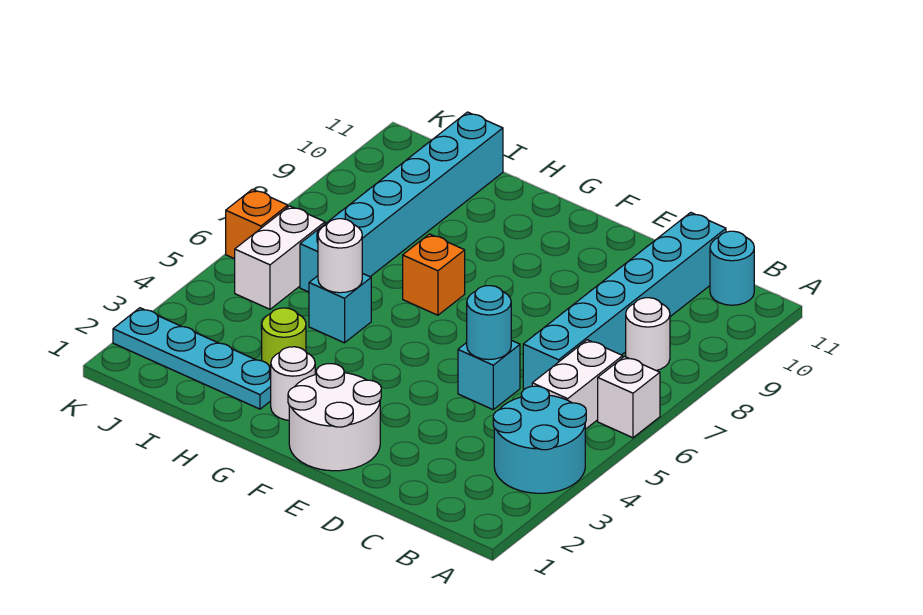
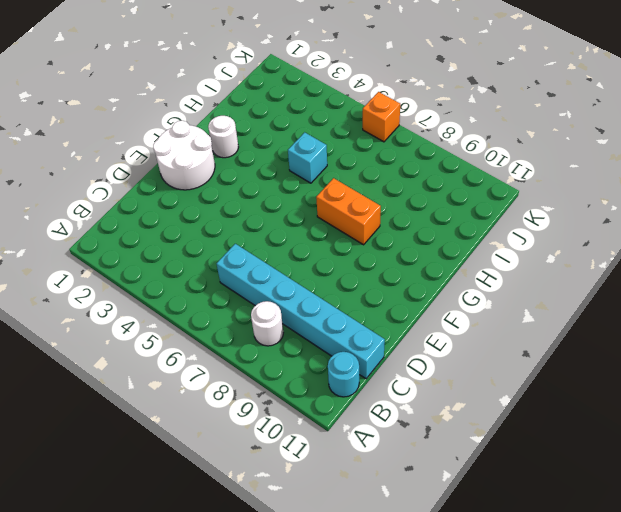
orange brick G7:G8 level 1 -> orange brick G7 level 1
none -> cyan round brick A3:B4 level 1
none -> white brick A6 level 1
none -> white brick B5:B6 level 1

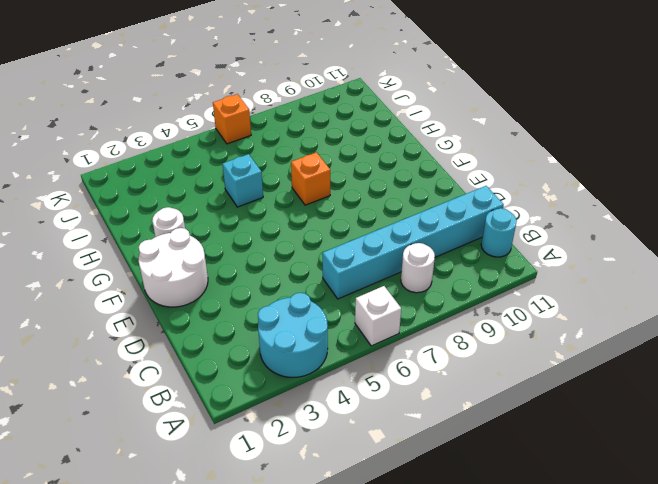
none -> white brick B5:B6 level 1
none -> cyan brick D5 level 1
none -> cyan plate H2:K2 level 1

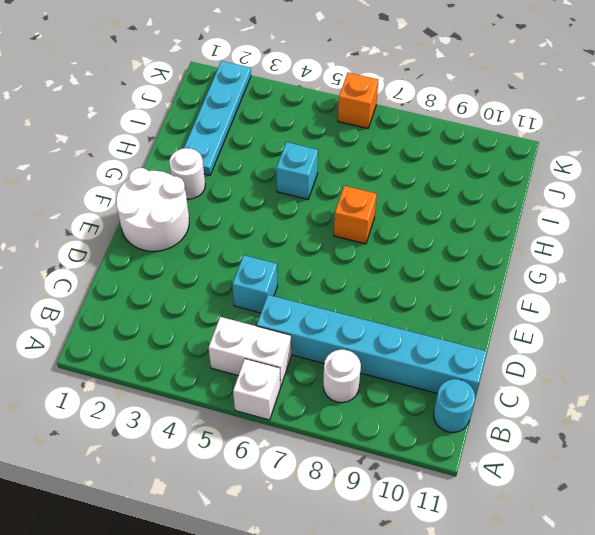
none -> cyan round brick A3:B4 level 1
none -> lime round brick H3 level 1
none -> cyan brick I6:I11 level 1

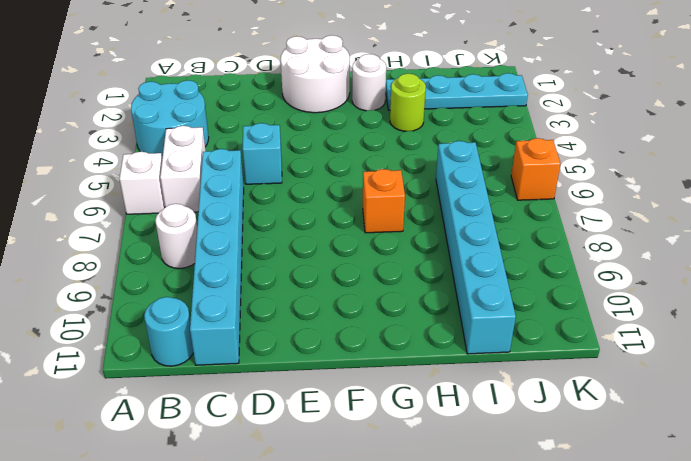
none -> cyan brick H5 level 1
none -> white brick J5:J6 level 1
none -> cyan round brick D5 level 2

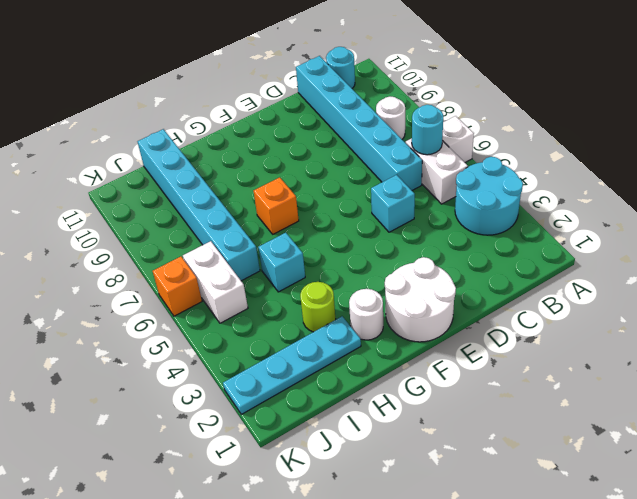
cyan round brick B6 level 2 -> cyan round brick D5 level 2
none -> white round brick H5 level 2

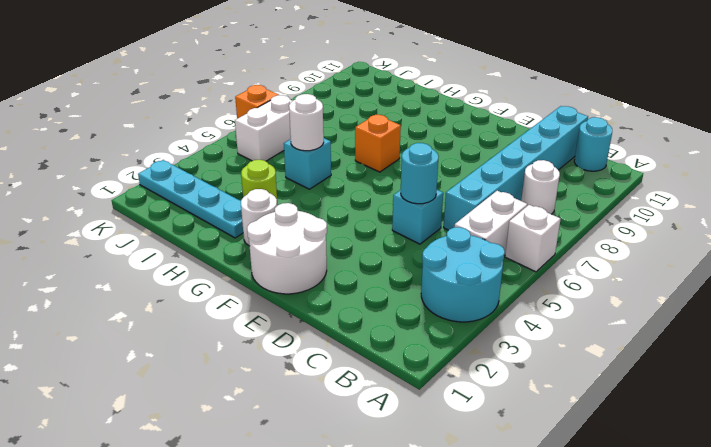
none -> cyan brick I6:I11 level 1

